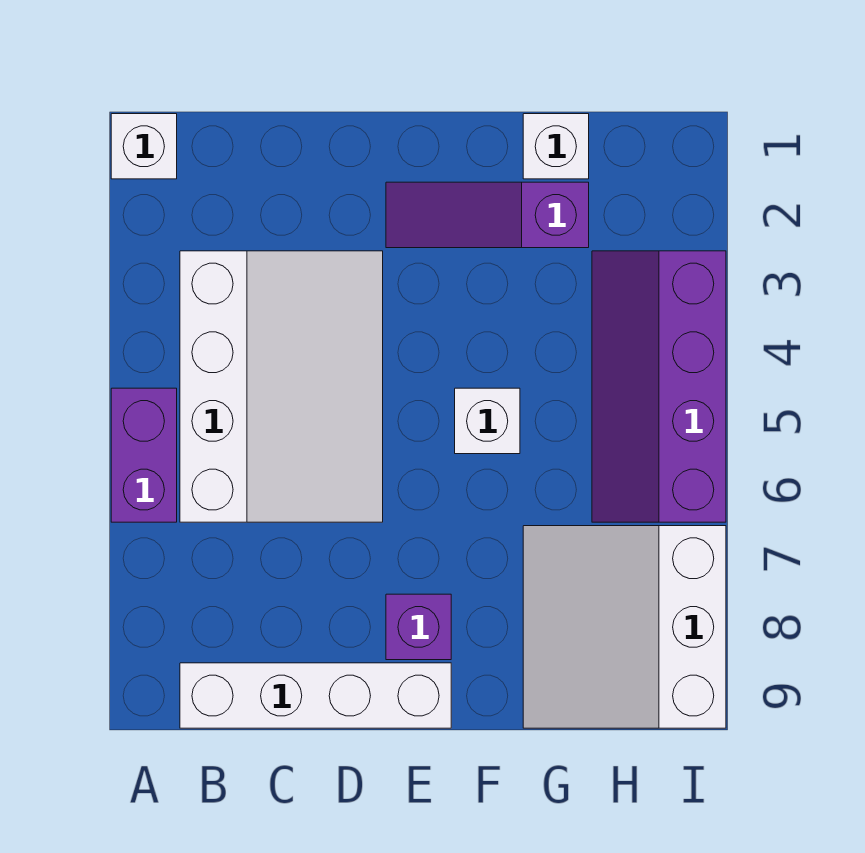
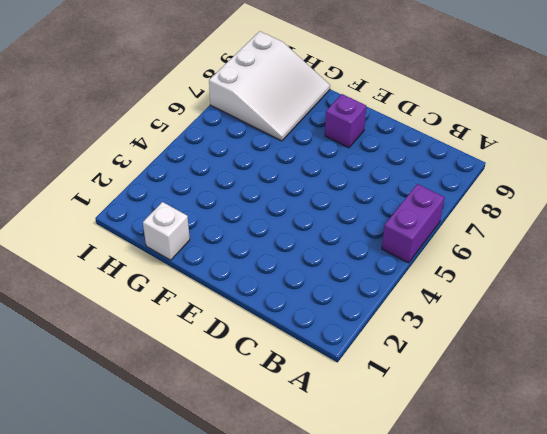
none -> white brick A1 level 1
none -> white slope B3:D6 level 1 top B

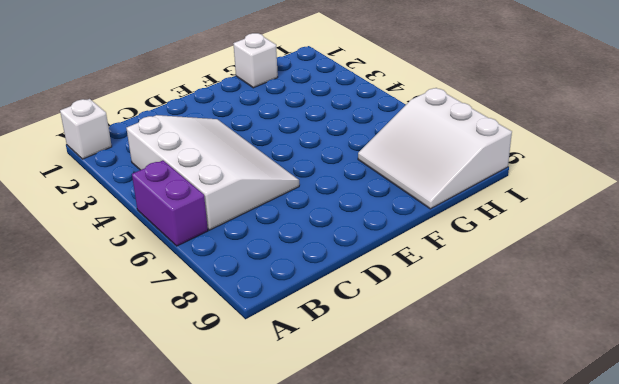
none -> white brick B9:E9 level 1
none -> purple slope E2:G2 level 1 top G

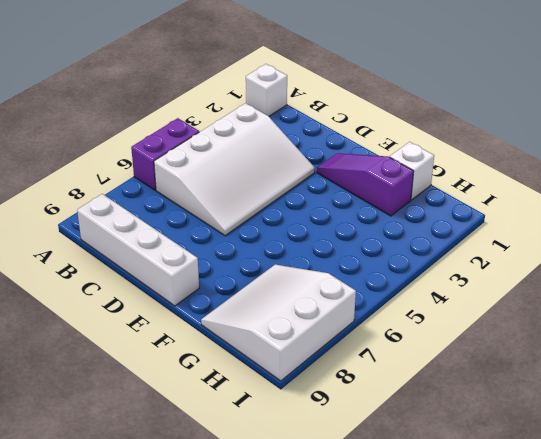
none -> purple brick E8 level 1
none -> white brick F5 level 1

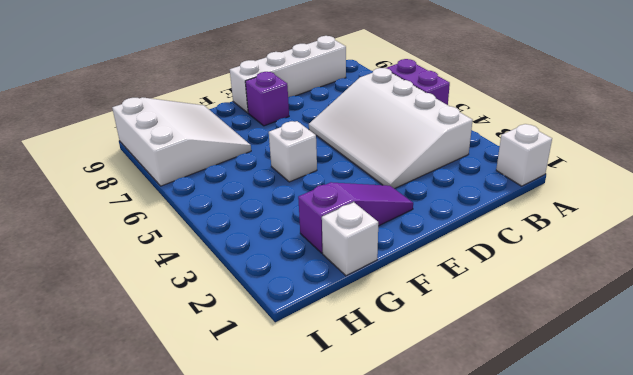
none -> purple slope H3:I6 level 1 top I

